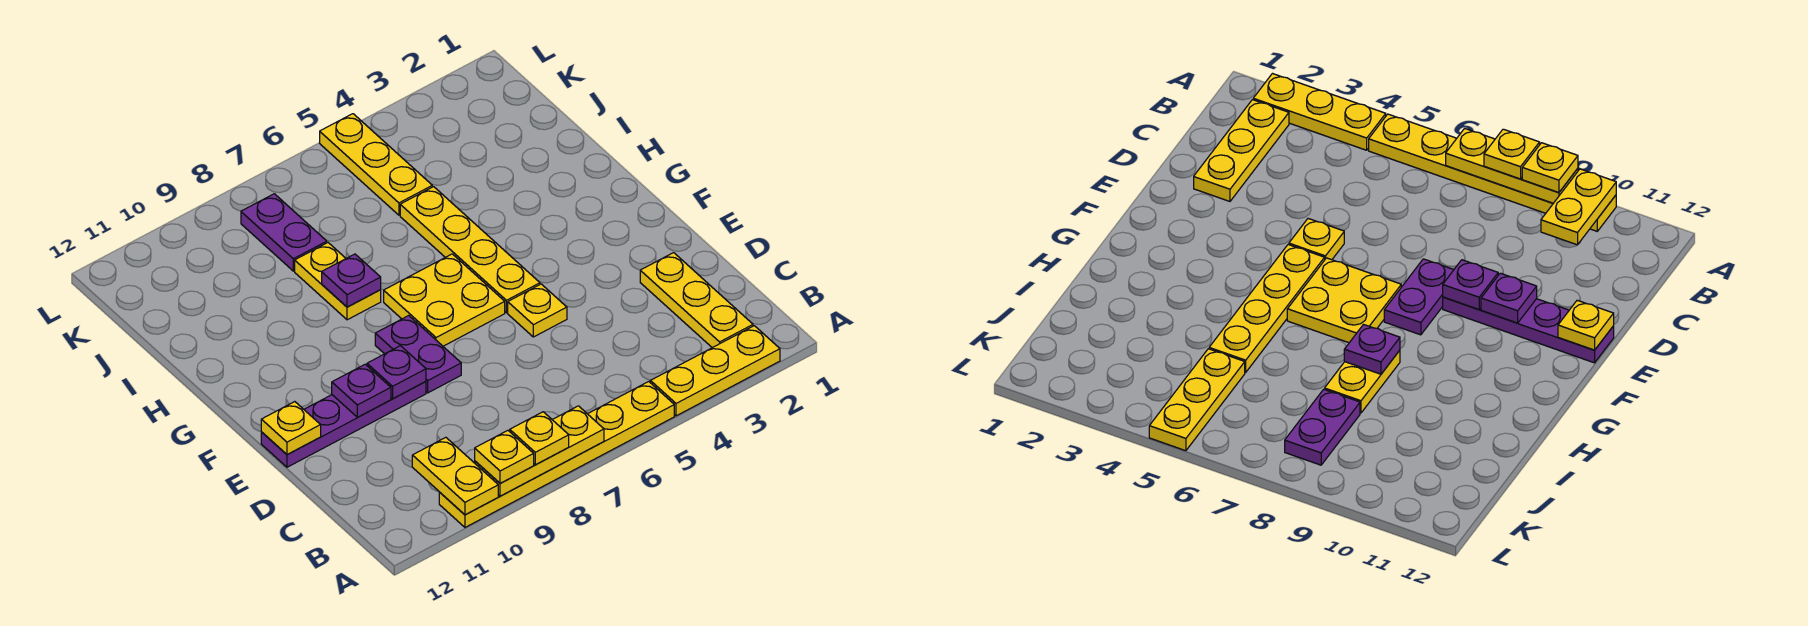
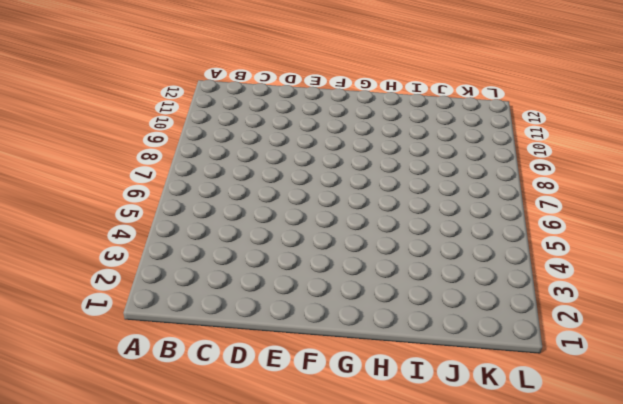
none -> yellow plate A2:A4 level 1
none -> yellow plate A5:A10 level 1
none -> yellow plate B2:D2 level 1

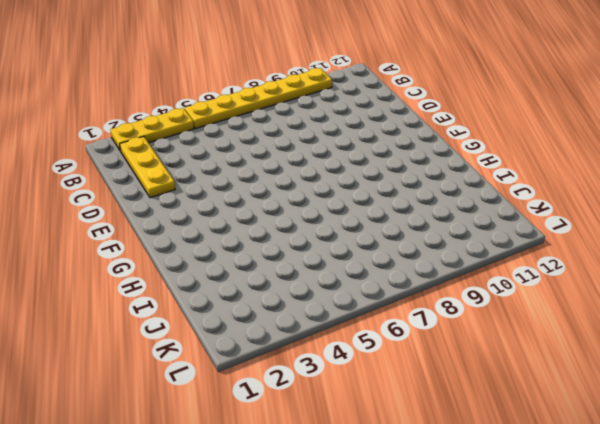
none -> yellow plate E5 level 1
none -> purple plate E8:F8 level 1
none -> purple plate E9:E12 level 1

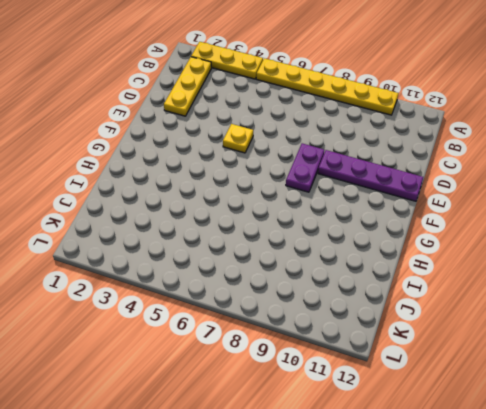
none -> yellow plate F5:I5 level 1
none -> yellow plate F6:G7 level 1
none -> yellow plate H8:I8 level 1

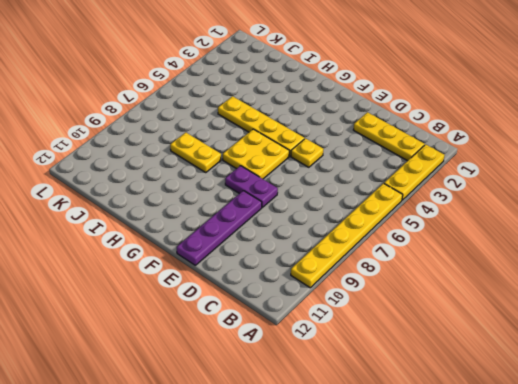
none -> yellow plate J5:L5 level 1
none -> purple plate J8:K8 level 1
none -> yellow plate A7:A9 level 2

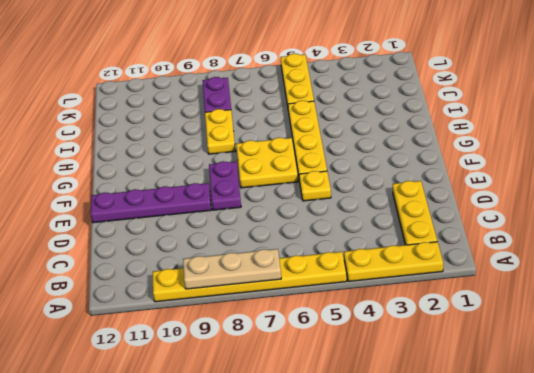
tan plate A7:A9 level 2 -> yellow plate A7:A9 level 2
none -> yellow plate A10:B10 level 2
none -> purple plate E9 level 2
none -> purple plate E10 level 2

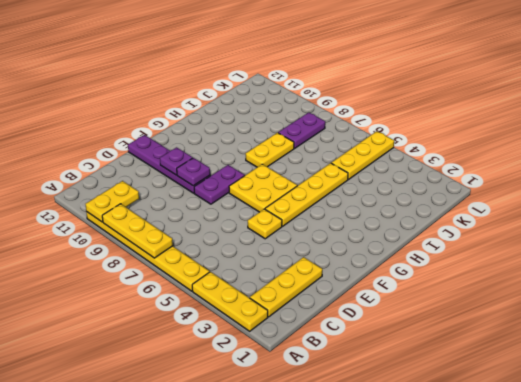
none -> yellow plate E12 level 2
none -> purple plate H8 level 2
none -> yellow plate A8 level 3

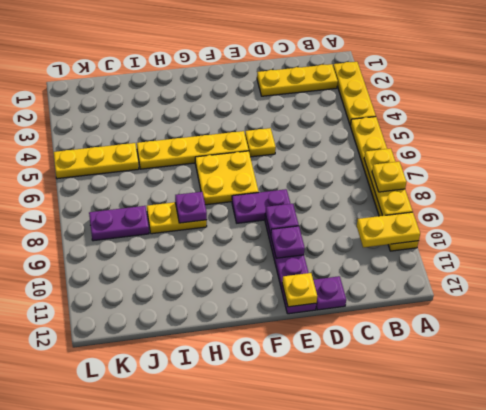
purple plate D12 level 1 -> none
none -> yellow plate A9 level 3

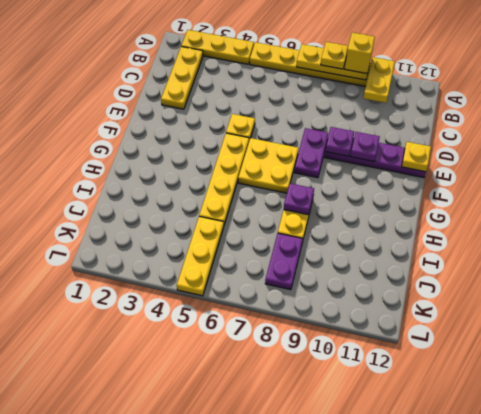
yellow brick A9 level 3 -> yellow plate A9 level 3

